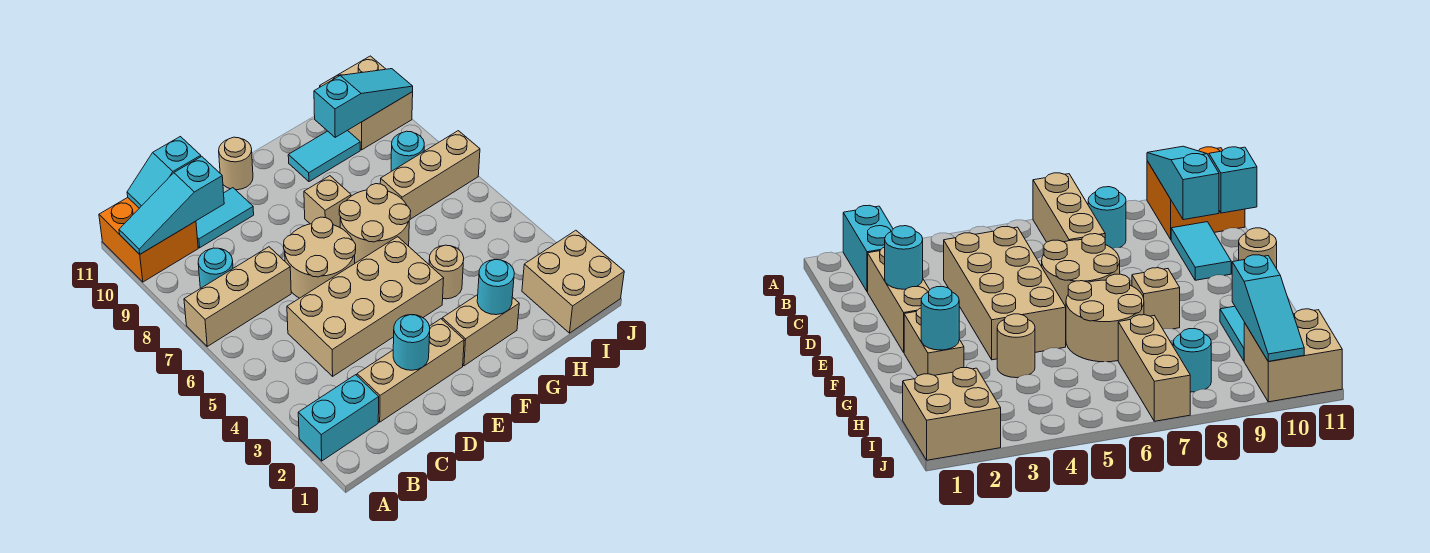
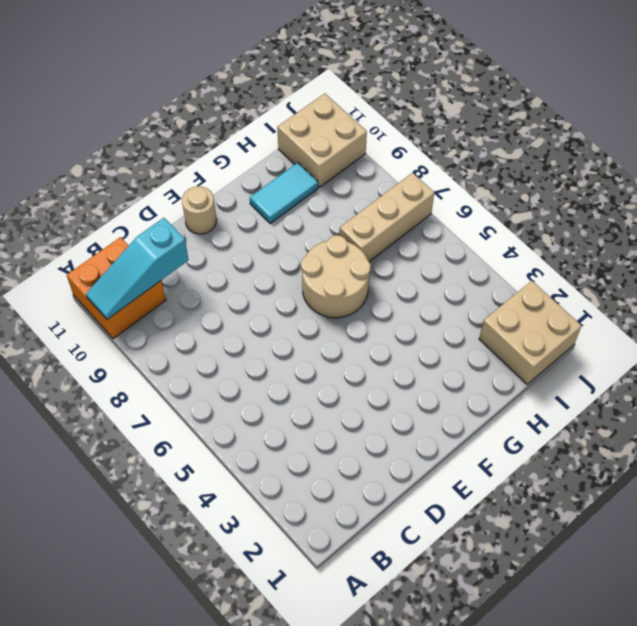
none -> cyan brick A2:B2 level 1
none -> tan brick A7:C7 level 1
none -> cyan round brick B8 level 1

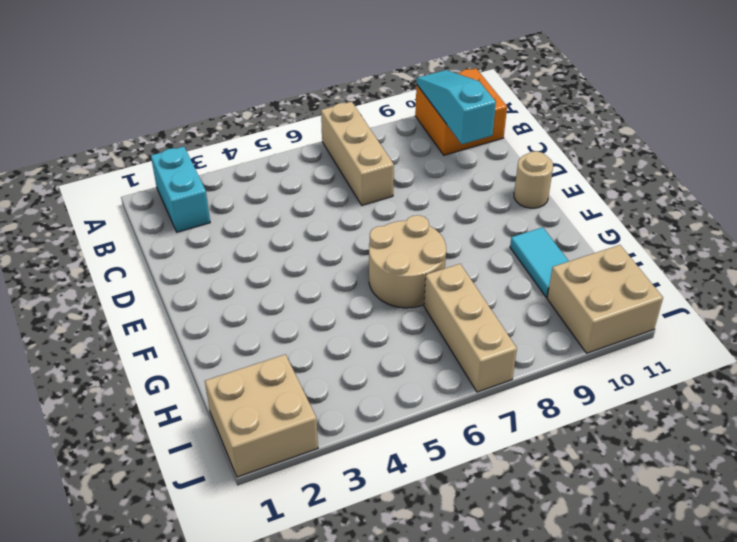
none -> cyan round brick B8 level 1
none -> tan brick C2:E2 level 1
none -> tan brick C4:F5 level 1

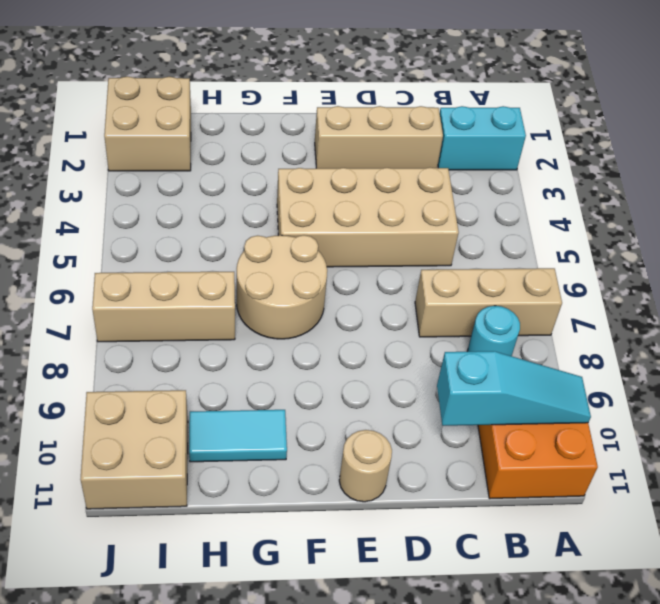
none -> cyan tile C10:D10 level 1
none -> tan round brick D6:E7 level 1
none -> tan brick F2:G2 level 1

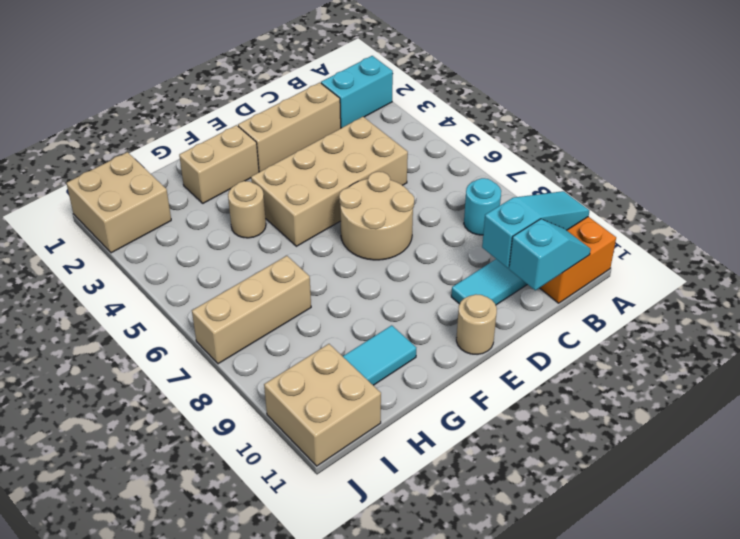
none -> tan brick A7:C7 level 1
none -> tan round brick F6:G7 level 1
none -> tan brick F8 level 1

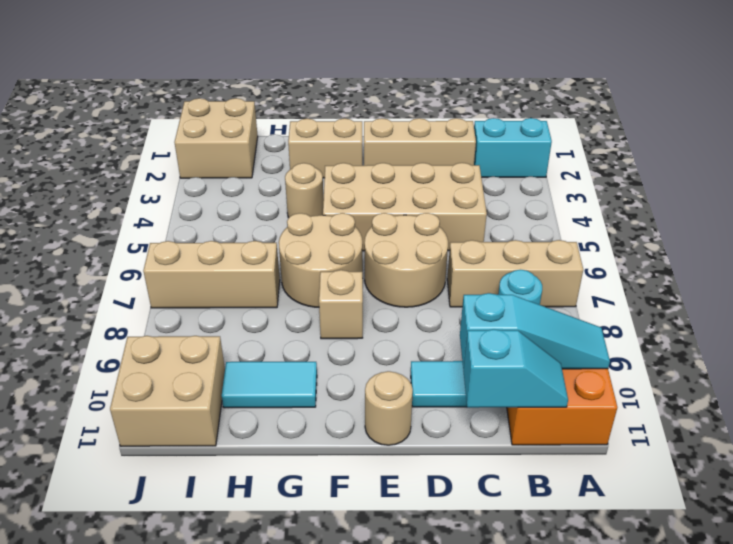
none -> cyan round brick I8 level 1
none -> cyan round brick D2 level 2
none -> cyan round brick G2 level 2

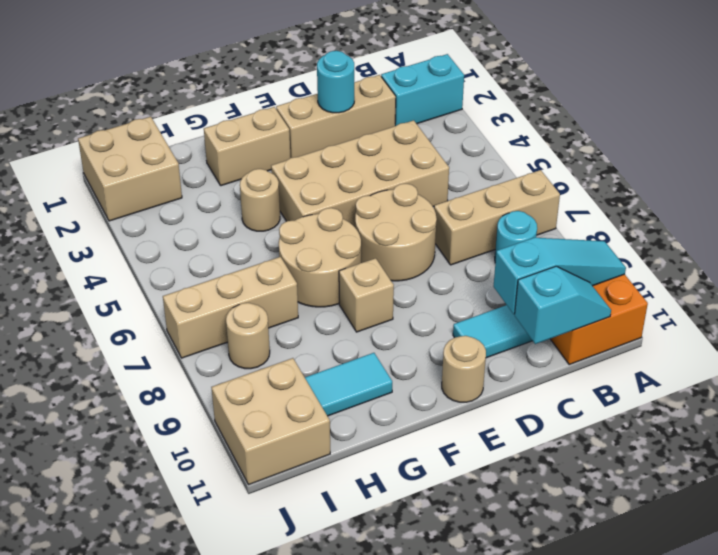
tan round brick I8 level 1 -> cyan round brick I8 level 1
none -> cyan round brick G2 level 2
none -> cyan slope H10:J10 level 2 top H

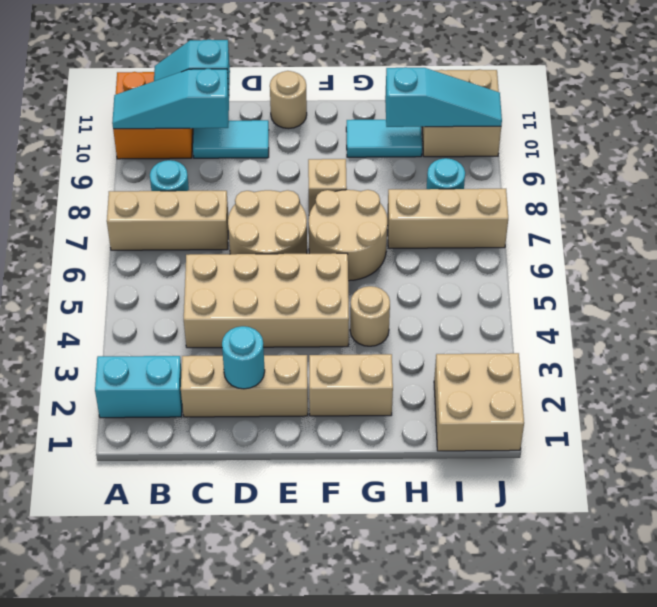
none -> cyan round brick G2 level 2

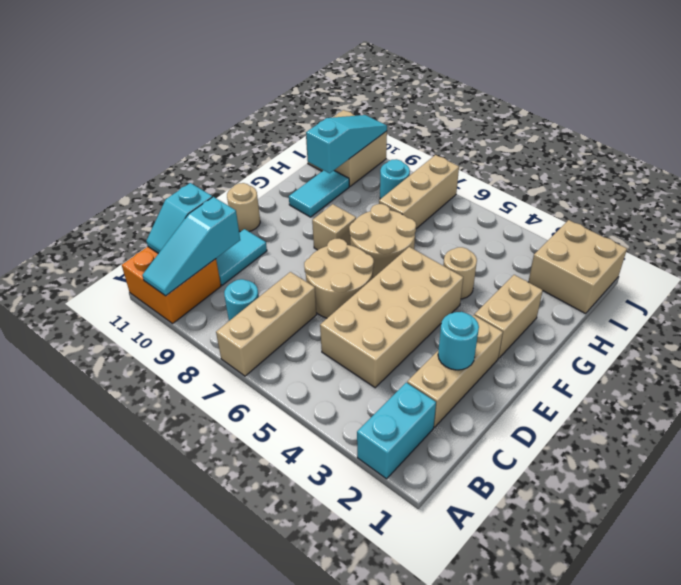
none -> cyan round brick G2 level 2

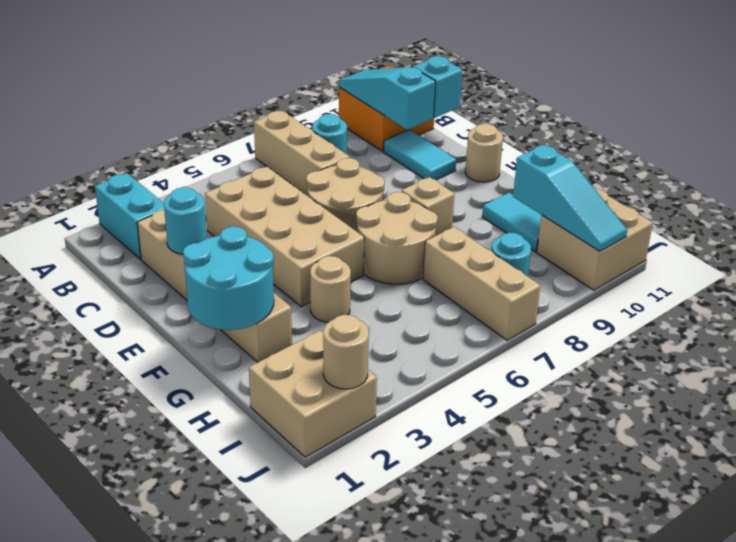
cyan round brick F1:G2 level 2 -> cyan round brick G2 level 2
tan round brick J2 level 2 -> none

